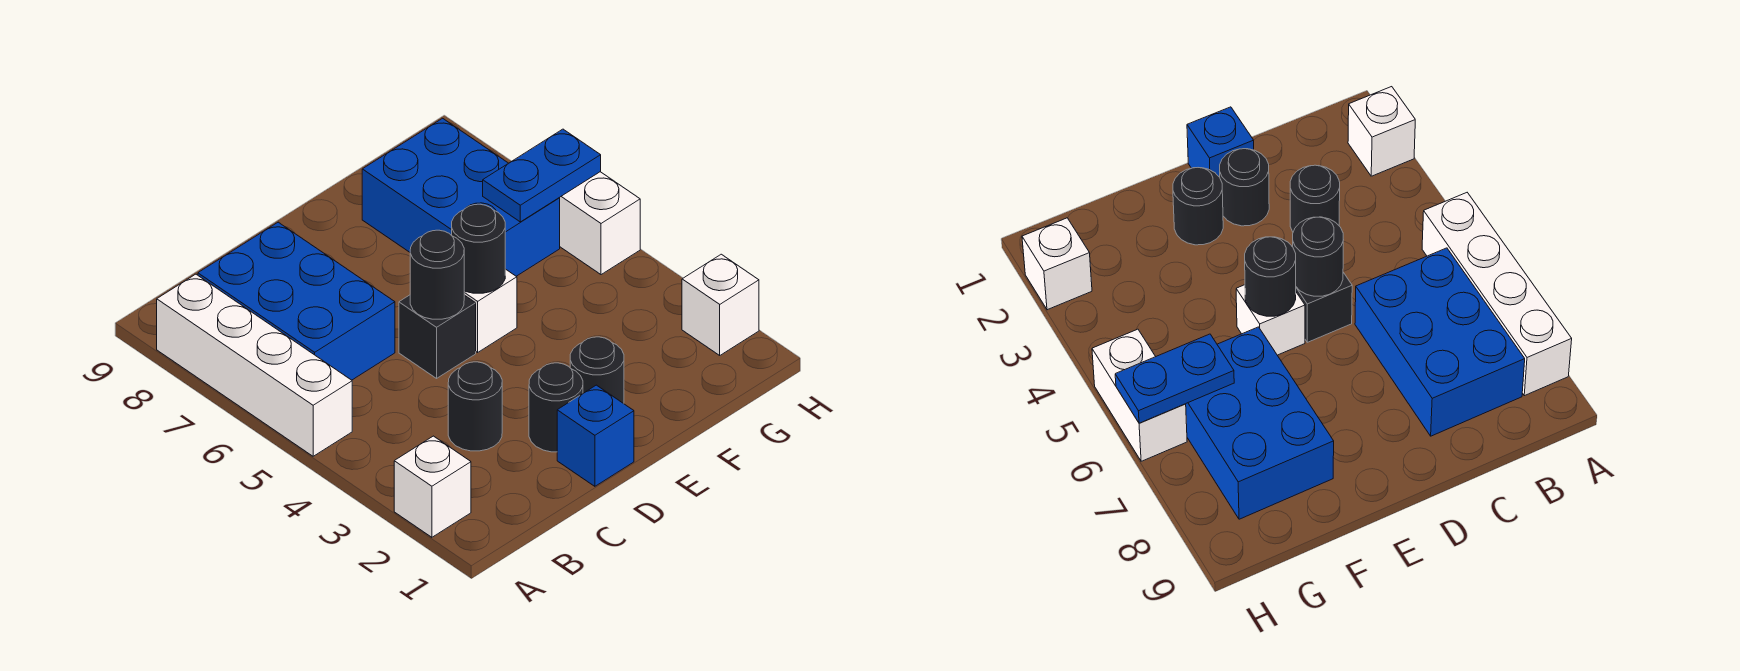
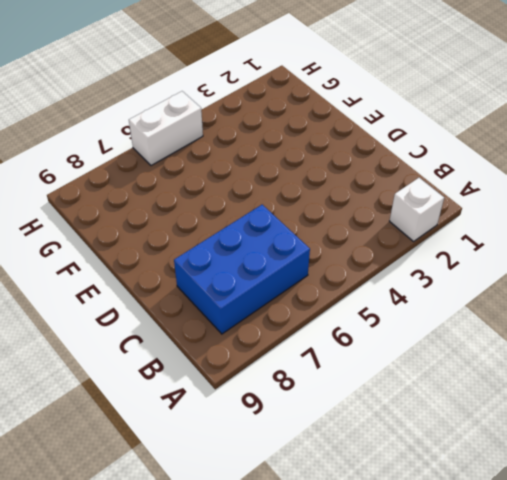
none -> white brick A5:A8 level 1
none -> black round brick C3 level 1
none -> blue brick D1 level 1

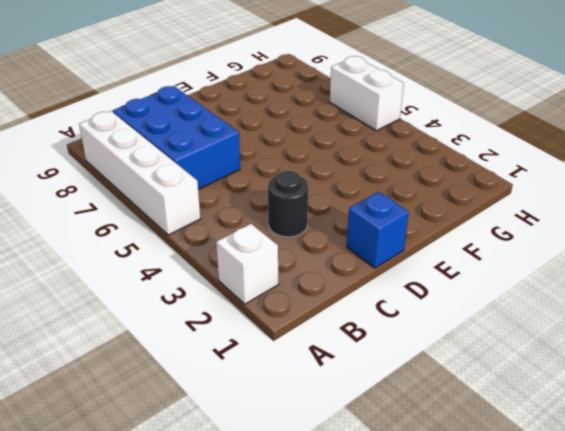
none -> black round brick D2 level 1
none -> black brick D5 level 1
none -> black round brick E2 level 1

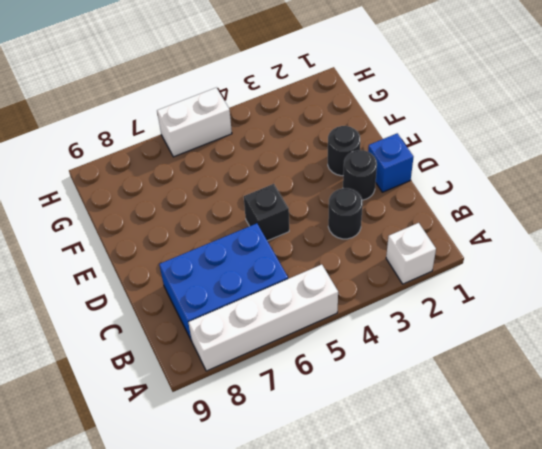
none -> white brick E5 level 1
none -> blue brick F6:G8 level 1
none -> white brick H2 level 1

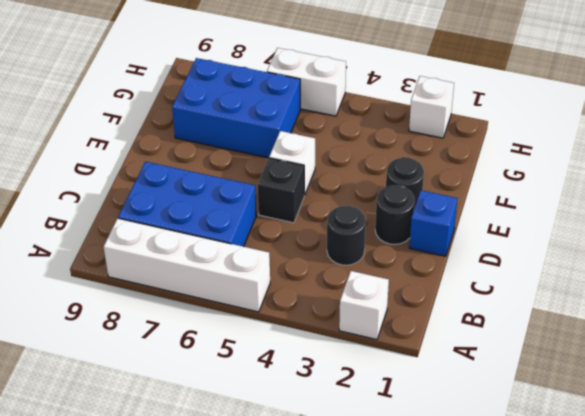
none -> black round brick D5 level 2
none -> black round brick E5 level 2
none -> blue plate G6:H6 level 2

